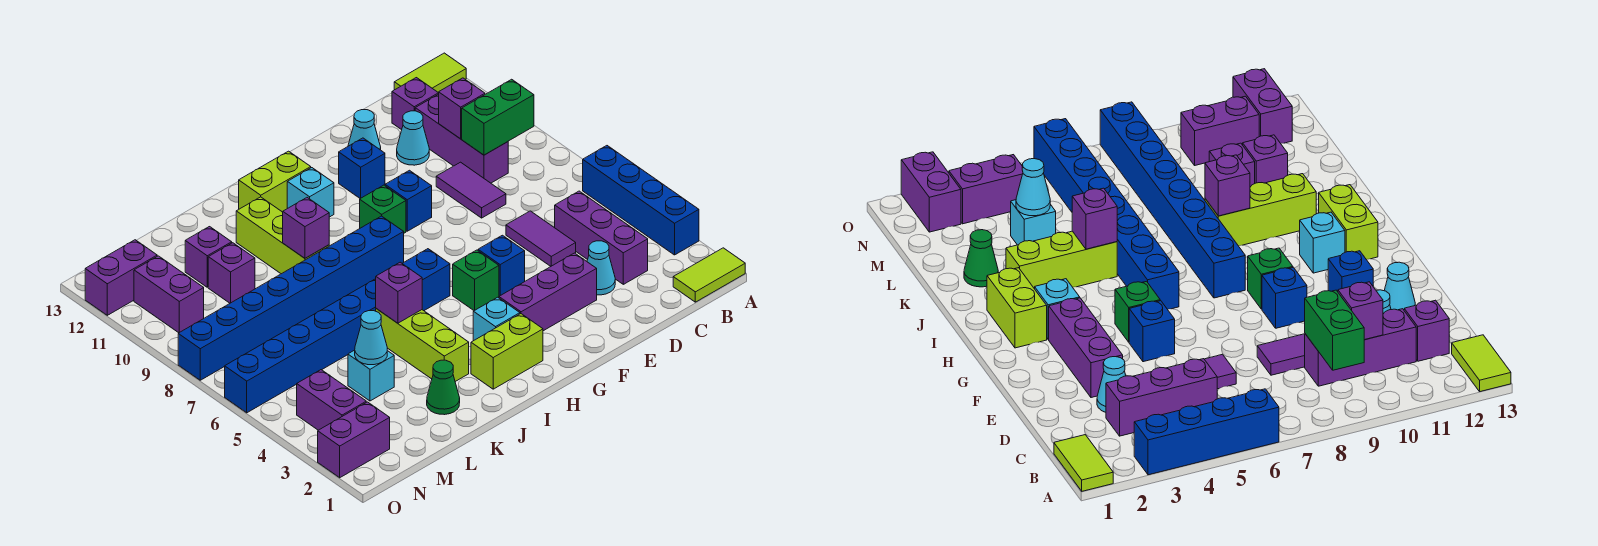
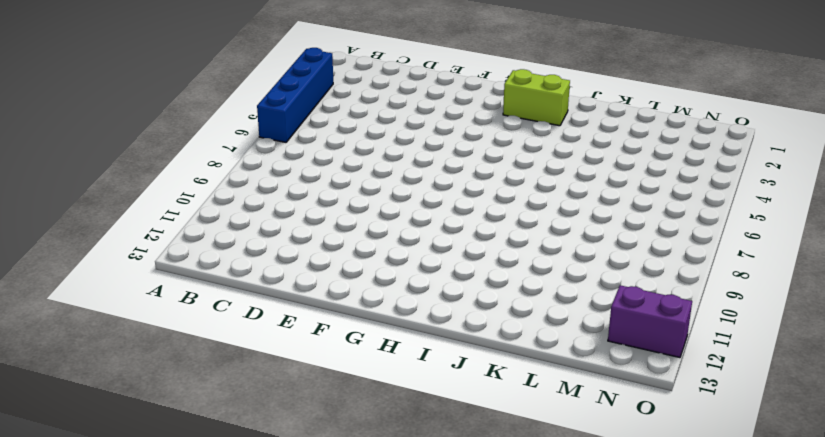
none -> lime tile A1:B1 level 1
none -> lime tile A13:B13 level 1
none -> purple brick C3:C5 level 1
none -> purple brick C9:C11 level 1

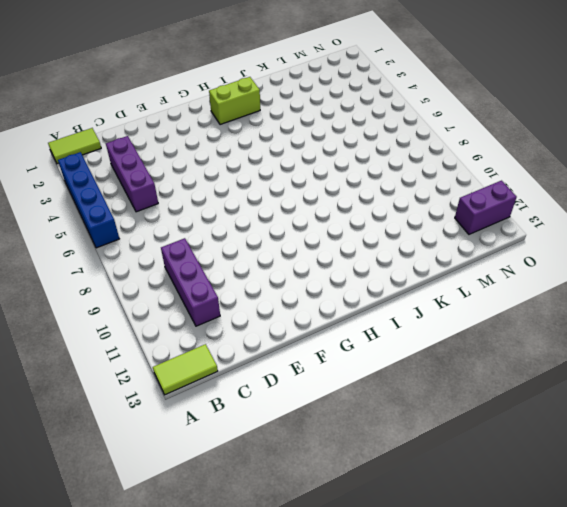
none -> purple brick C12 level 1
none -> cyan cone D3 level 1
none -> purple tile D5:D6 level 1
none -> purple tile D8:D9 level 1

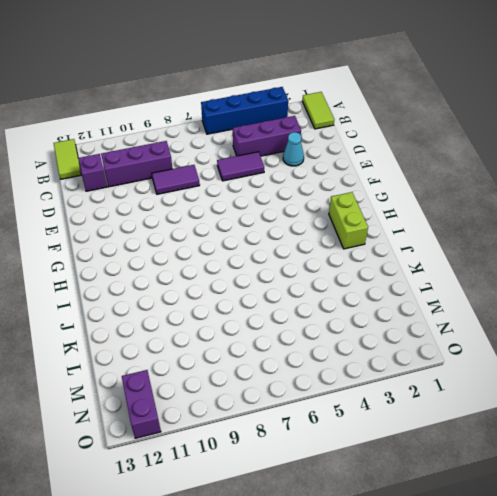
none -> cyan cone D11 level 1
none -> purple brick E3:G3 level 1
none -> cyan cone E12 level 1
none -> blue brick F5 level 1

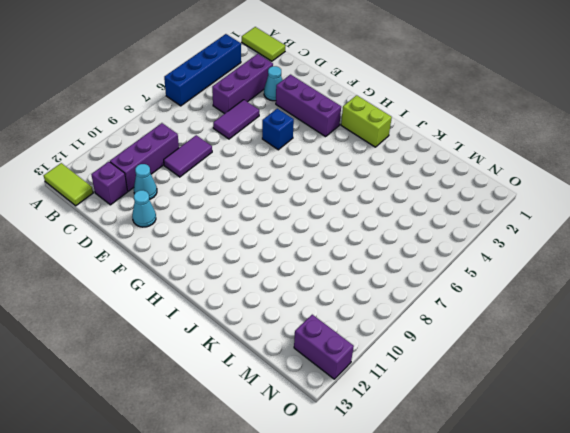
none -> blue brick F9 level 1
none -> blue brick F11 level 1
none -> green brick G5 level 1
none -> green brick G9 level 1

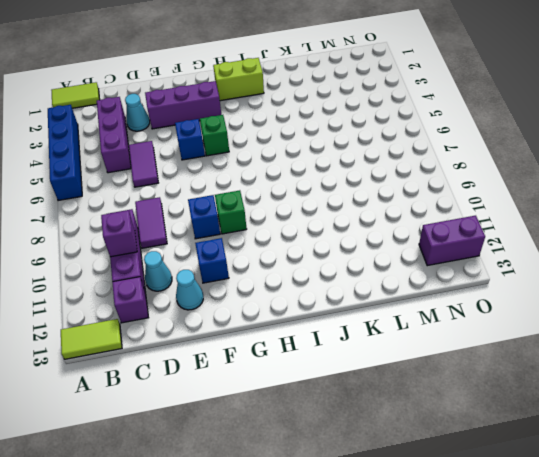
none -> cyan brick H3 level 1
none -> blue brick H6:O6 level 1
none -> blue brick H8:O8 level 1
none -> cyan brick H11 level 1

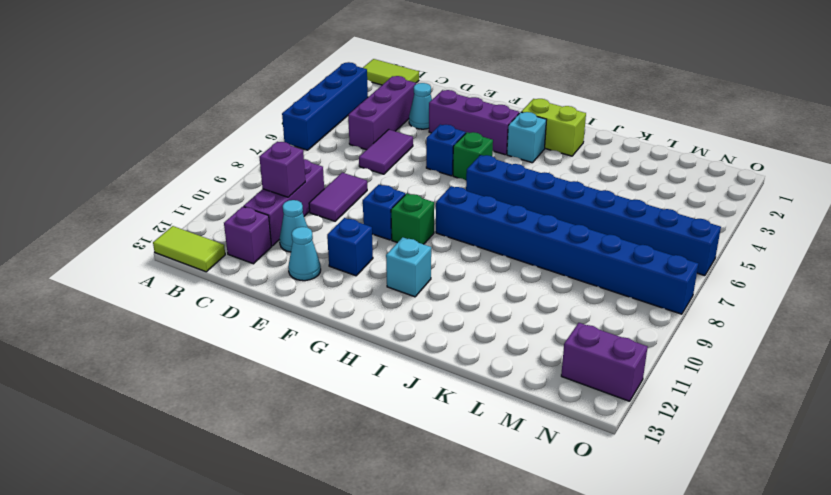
none -> lime brick H12:I12 level 1
none -> lime brick J3:J5 level 1
none -> lime brick J9:J11 level 1
none -> green cone K2 level 1

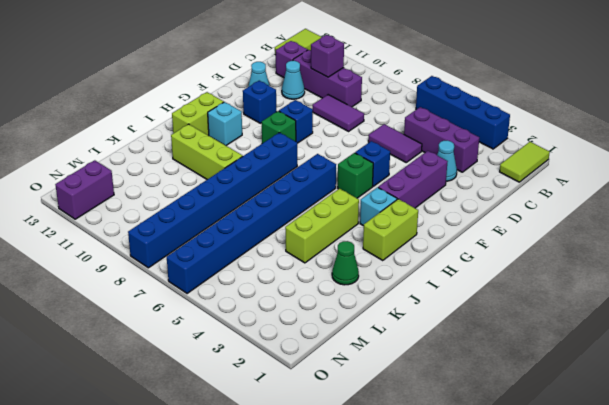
lime brick I4:K4 level 1 -> lime brick J3:J5 level 1
none -> cyan brick L4 level 1
none -> purple brick L10 level 1
none -> purple brick L11 level 1
none -> purple brick N2:O2 level 1

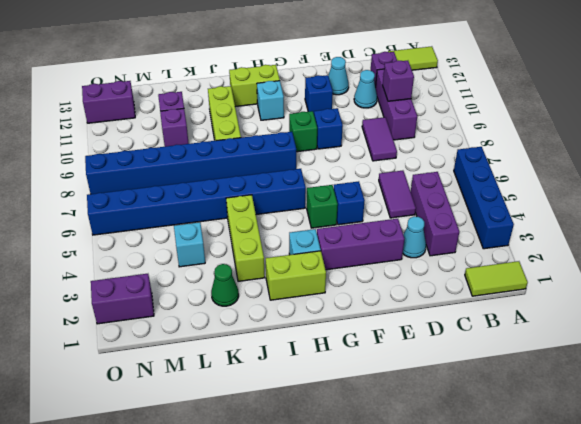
none -> purple brick N3:N4 level 1
none -> purple brick N10:N11 level 1
none -> green brick B9:C9 level 2
none -> purple brick J5 level 2

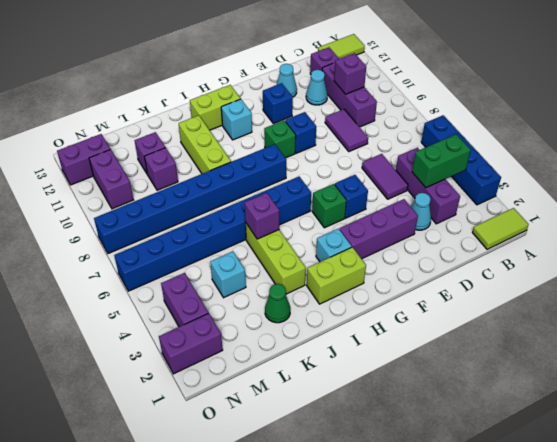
green brick B4:C4 level 2 -> green brick B9:C9 level 2
none -> purple brick J9 level 2
none -> cyan cone L4 level 2

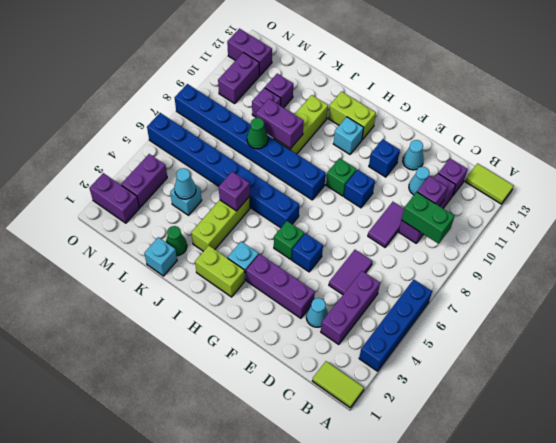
purple brick J9:K9 level 2 -> purple brick J9 level 2
cyan brick K1 level 1 -> none
green cone K8 level 2 -> none

